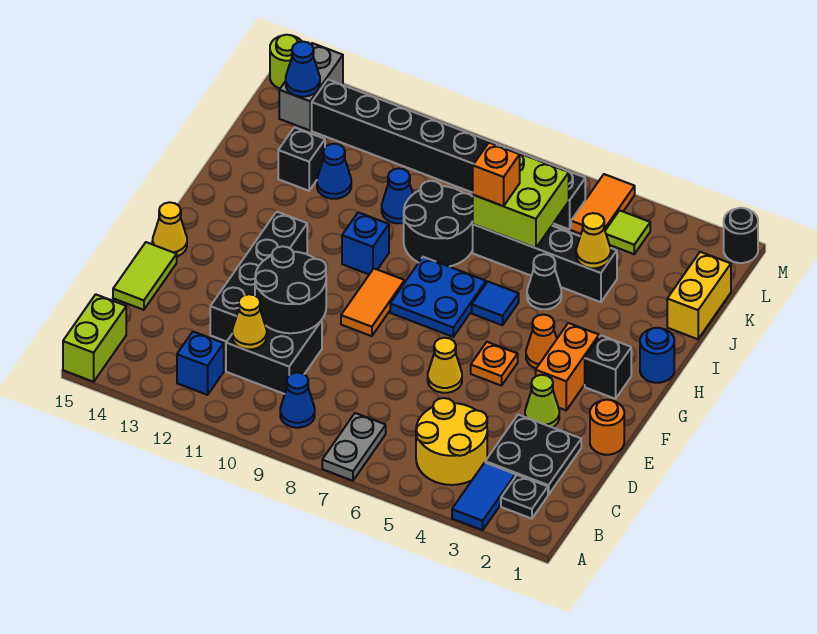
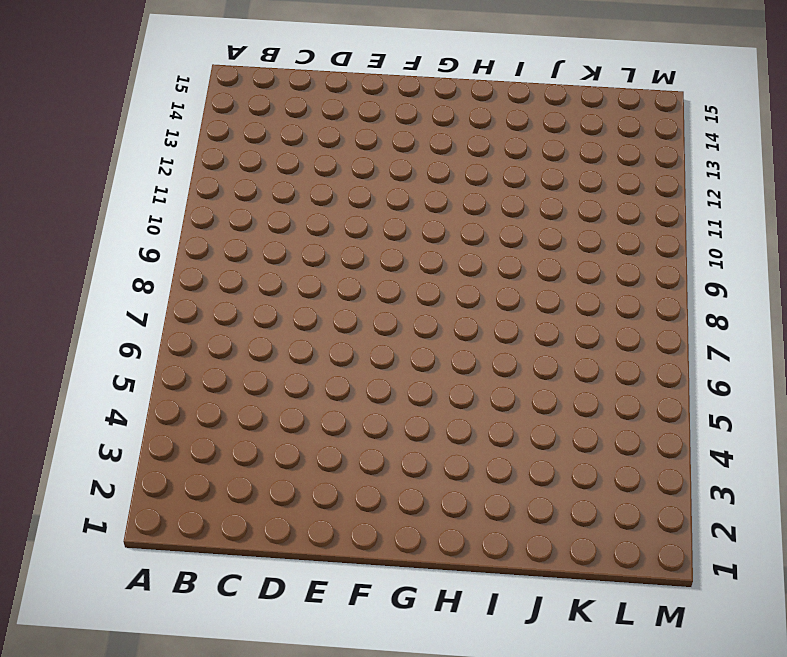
none -> blue tile A3:B3 level 1
none -> grey plate A7:B7 level 1
none -> lime brick A15:B15 level 1
none -> black plate B2 level 1

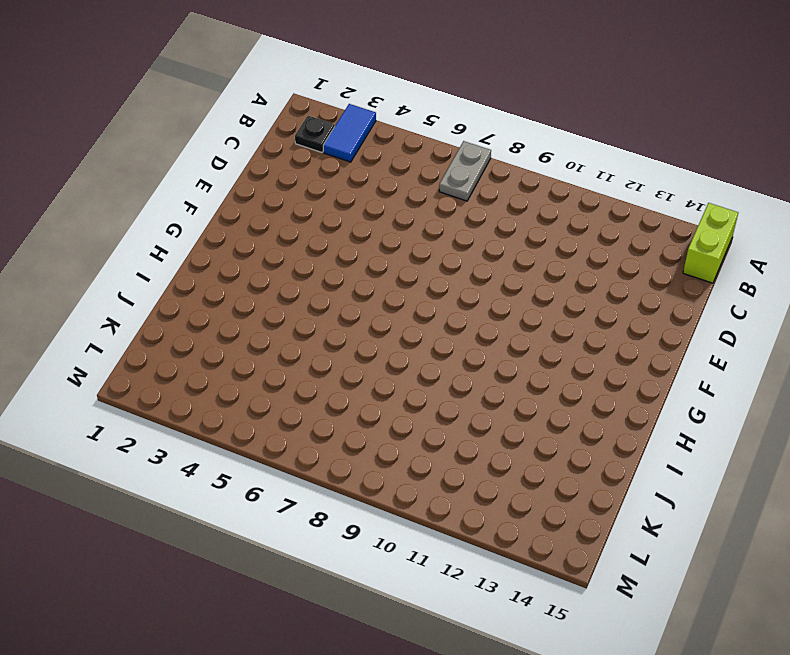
none -> yellow round brick B4:C5 level 1
none -> blue cone B9 level 1
none -> blue brick B12 level 1
none -> black plate C2:D3 level 1

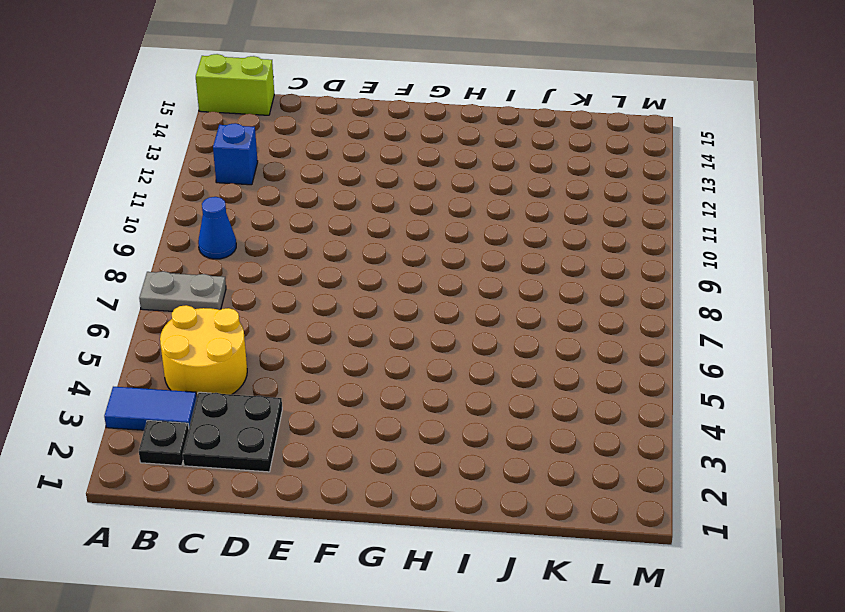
none -> black brick C10:D11 level 1
none -> black brick D12:G12 level 1
none -> lime tile D15:E15 level 1
none -> orange round brick E1 level 1

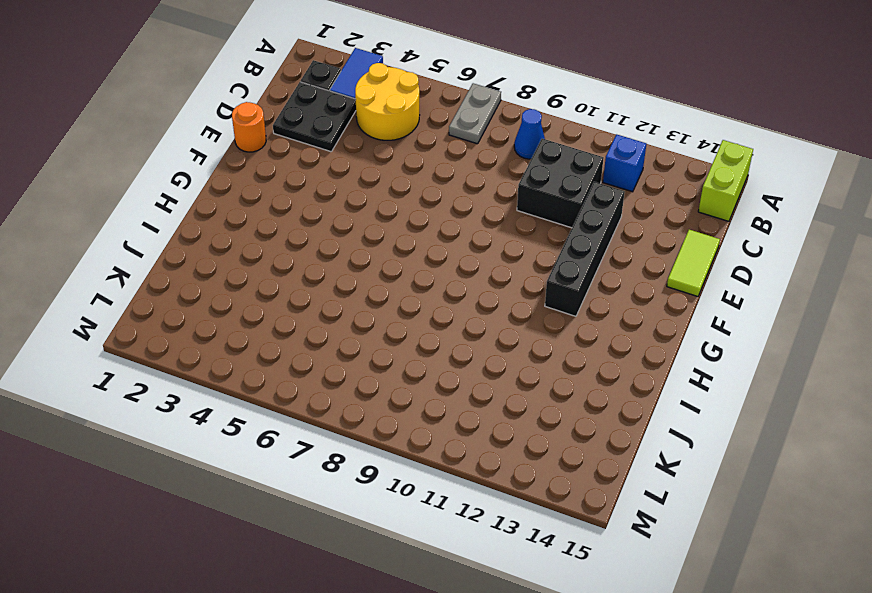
none -> lime cone E3 level 1
none -> yellow cone E6 level 1
none -> orange brick F3:G3 level 1
none -> orange plate F5 level 1

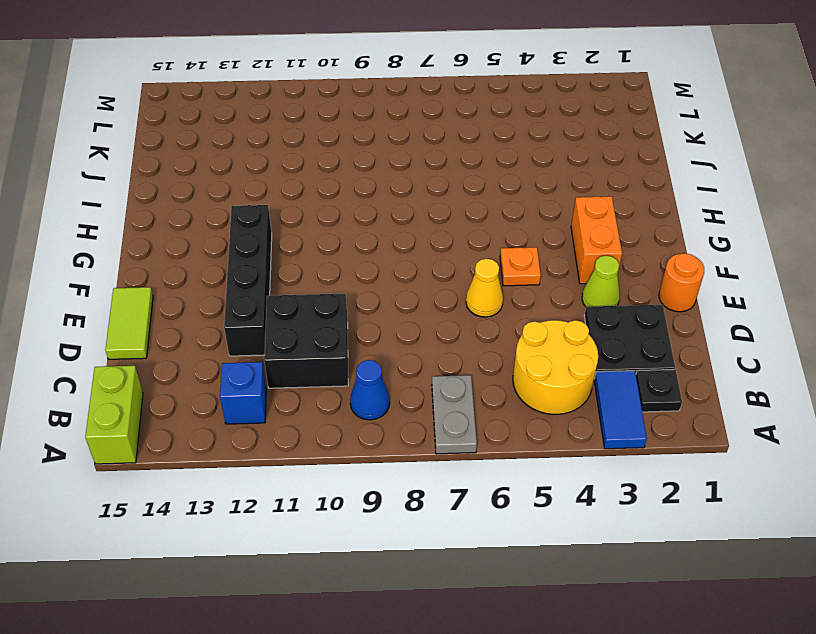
none -> orange tile F9:G9 level 1
none -> yellow cone F15 level 1
none -> black brick G2 level 1
none -> orange cone G4 level 1

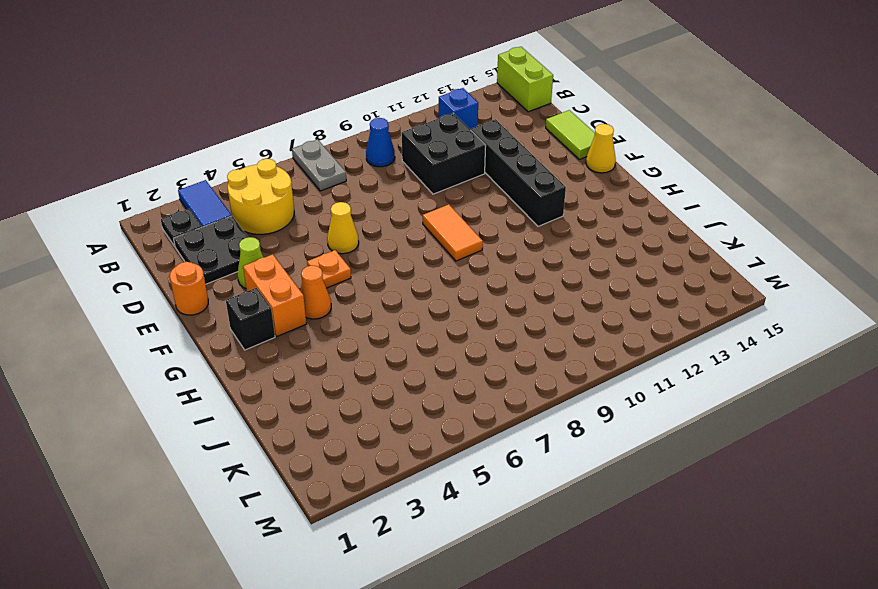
none -> blue plate G7:H8 level 1
none -> blue round brick H1 level 1
none -> blue tile H6 level 1
none -> blue brick H10 level 1

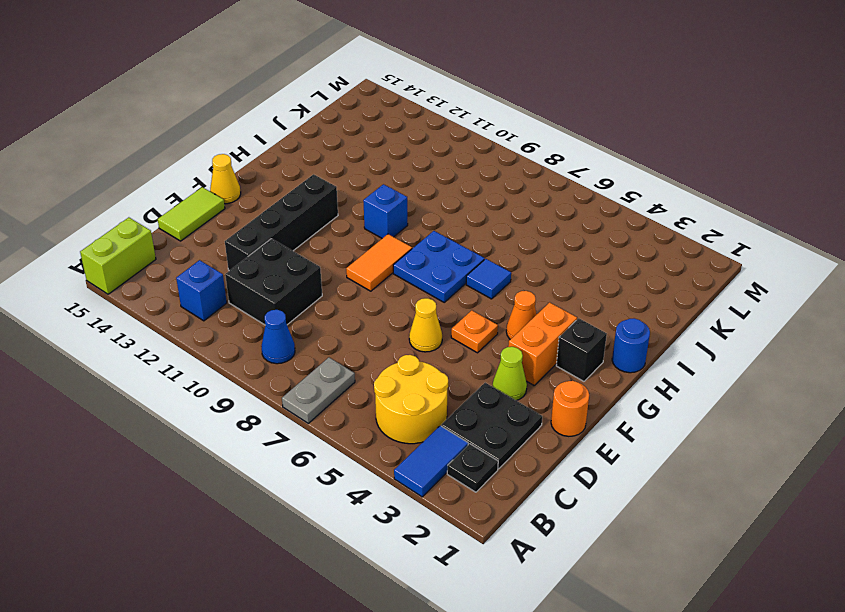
none -> black cone I5 level 1
none -> black round brick I8:J9 level 1
none -> yellow brick J1:K1 level 1
none -> black brick J4:J7 level 1

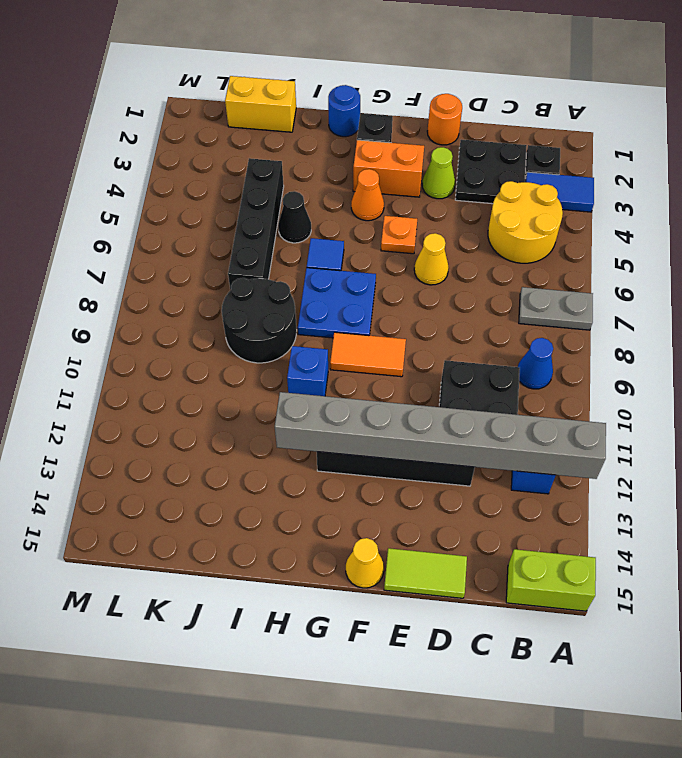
grey brick A12:H12 level 2 -> none
none -> blue cone J10 level 1
none -> blue cone J12 level 1
none -> black brick J13 level 1
none -> lime tile L4 level 1

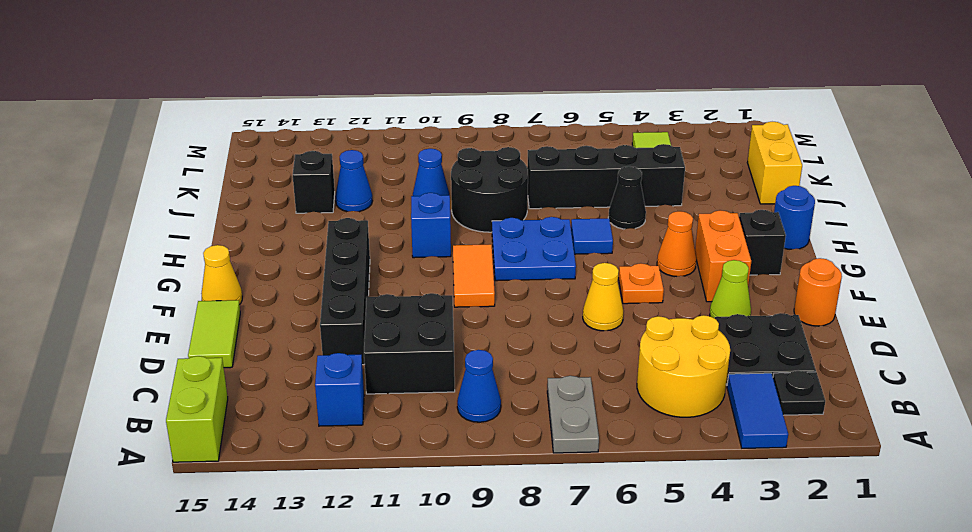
none -> orange tile L5:M5 level 1
none -> black brick L6:L13 level 1
none -> grey brick L14:M14 level 1
none -> black round brick M1 level 1

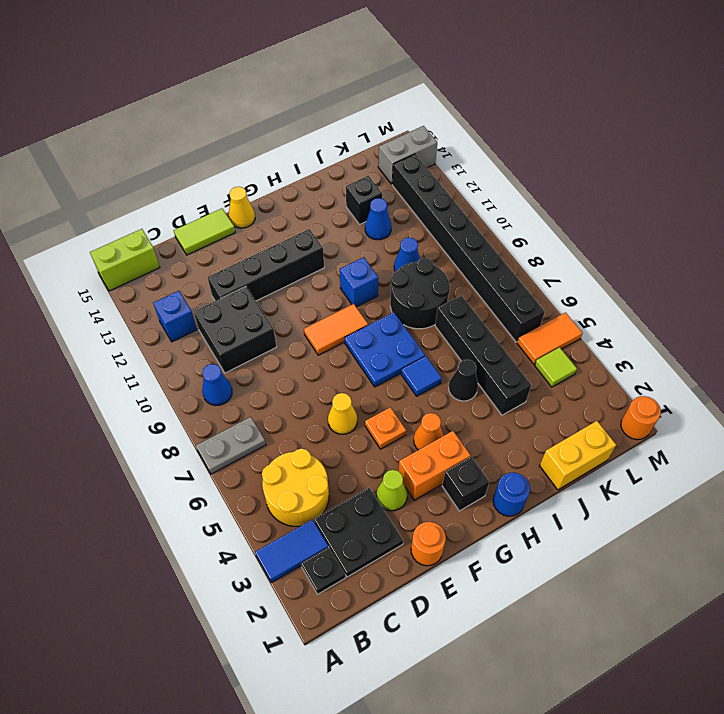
orange round brick M1 level 1 -> black round brick M1 level 1
none -> lime round brick M15 level 1
none -> yellow cone C11 level 2
none -> black round brick D10:E11 level 2
none -> yellow cone J4 level 2

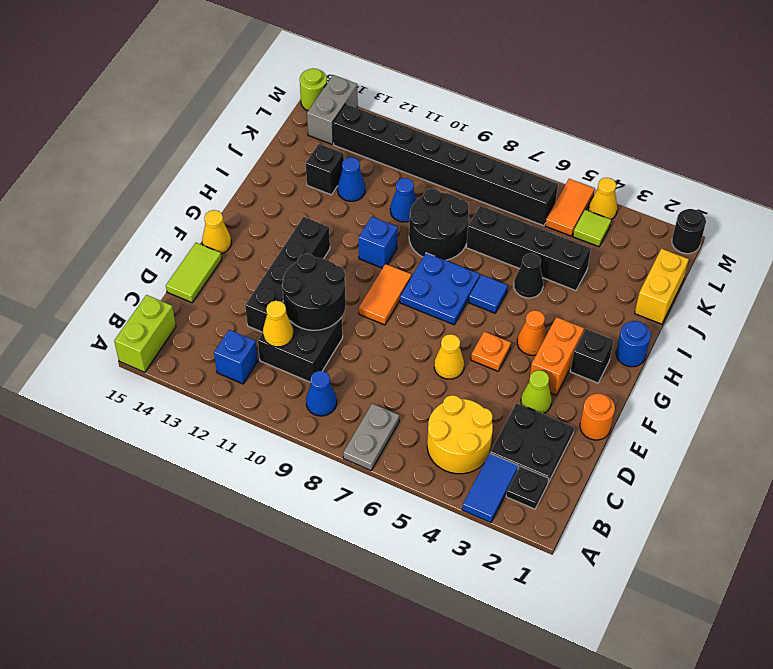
yellow cone M4 level 1 -> yellow cone J4 level 2
none -> lime brick J6:K7 level 2
none -> blue cone L14 level 2
none -> orange brick J7 level 3

